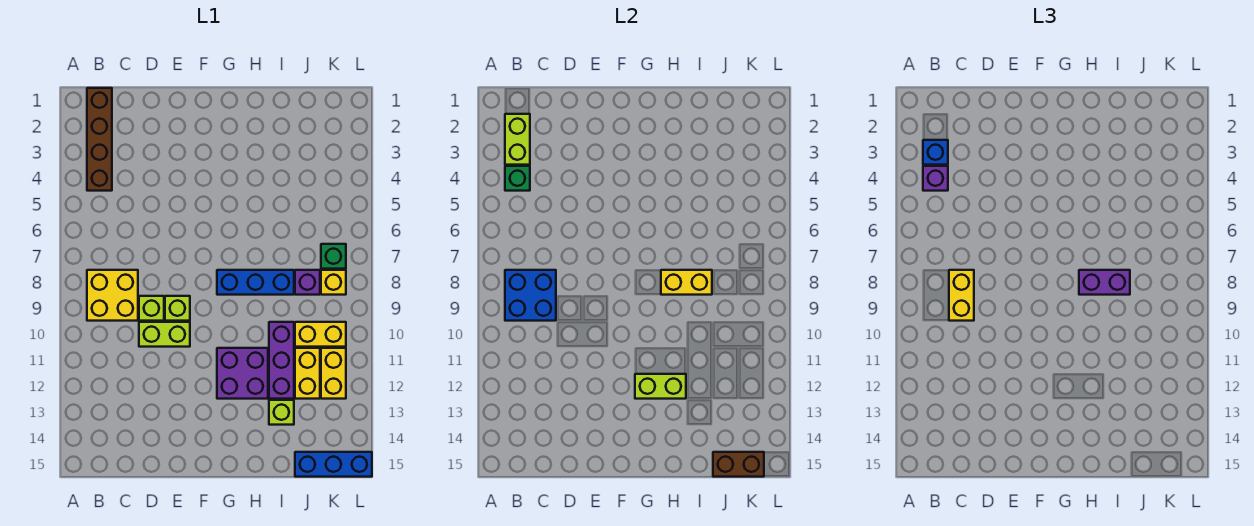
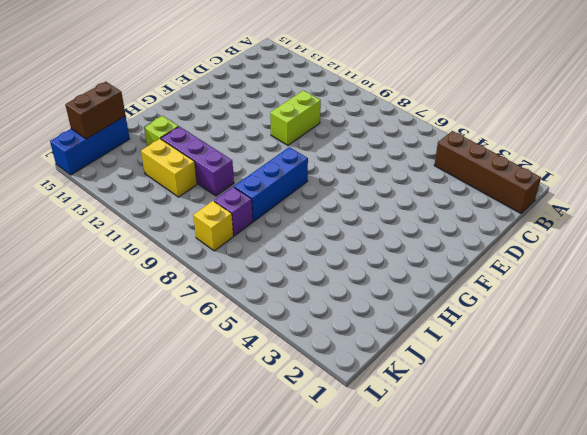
none -> yellow brick B8:C9 level 1
none -> lime brick D9 level 1
none -> lime brick E9 level 1

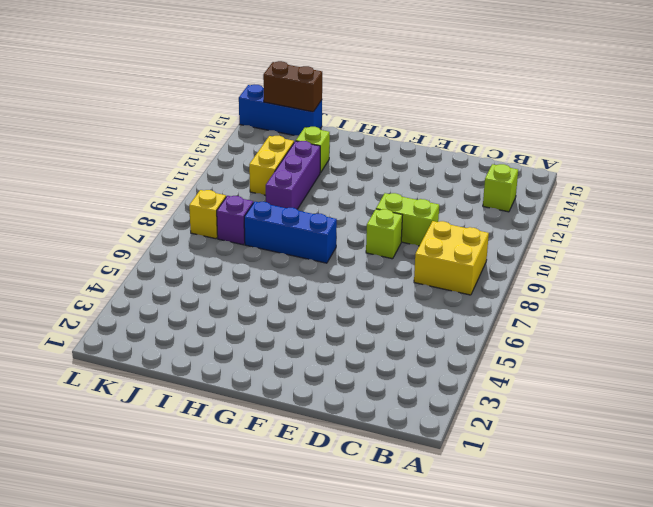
lime brick B13 level 1 -> lime brick D9 level 1
none -> brown brick B1:B4 level 1
none -> purple brick G11:H12 level 1
none -> yellow brick J10:K10 level 1

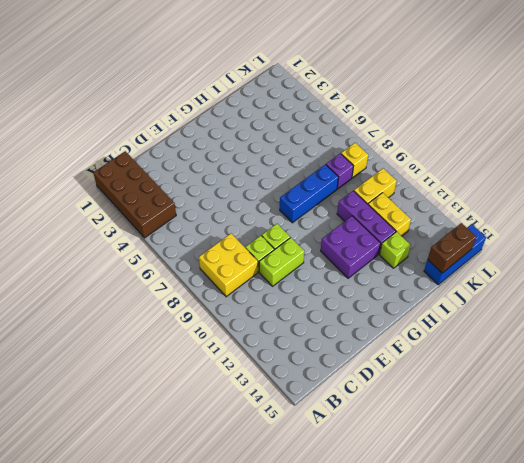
brown brick A1:B4 level 1 -> brown brick B1:B4 level 1
none -> green brick K7 level 1
none -> yellow brick K11:K12 level 1
none -> lime brick B2:B3 level 2

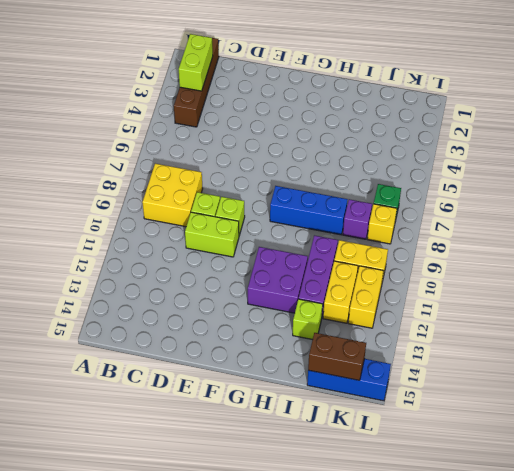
none -> green brick B4 level 2
none -> blue brick B8:C9 level 2
none -> lime brick G12:H12 level 2

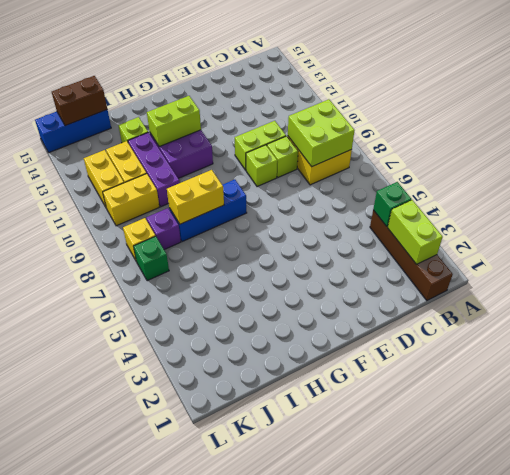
lime brick B8:C9 level 2 -> blue brick B8:C9 level 2
none -> blue brick B3 level 3
none -> purple brick B4 level 3
none -> yellow brick C8:C9 level 3

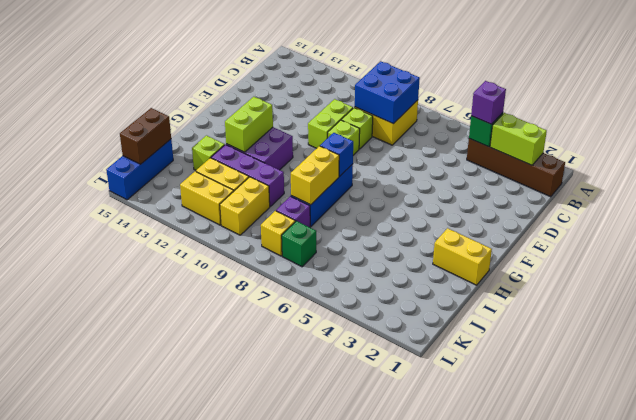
blue brick G8 level 2 -> blue brick B3 level 3
yellow brick H1:H2 level 1 -> yellow brick C8:C9 level 3
none -> purple brick H8:I8 level 3

